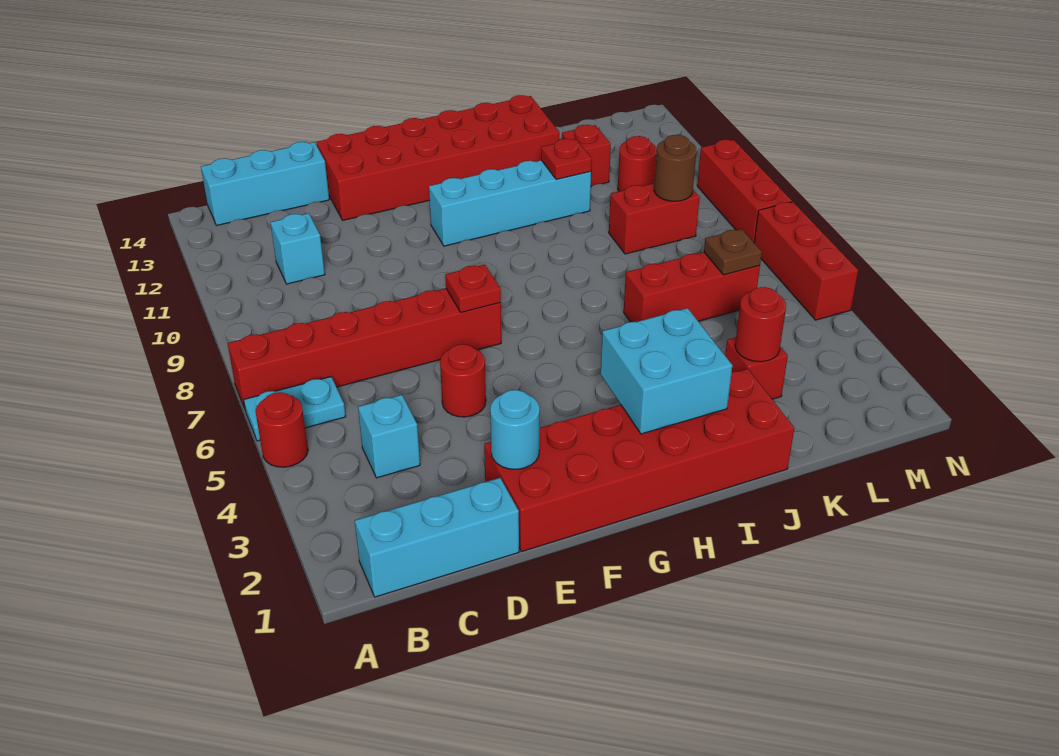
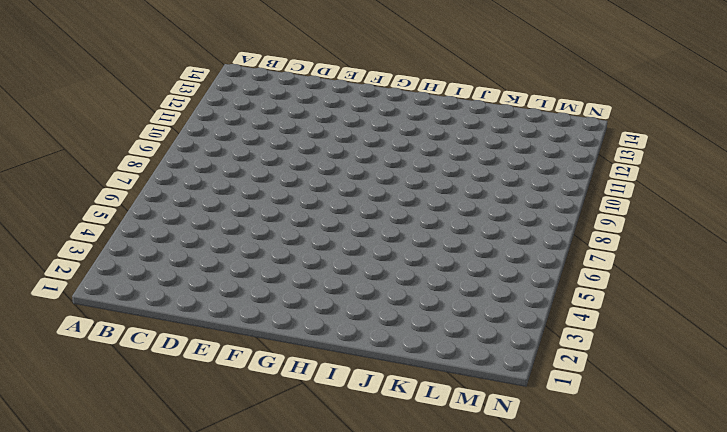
none -> red round brick A5 level 1
none -> cyan plate A6:B6 level 1
none -> red brick A7:F7 level 1

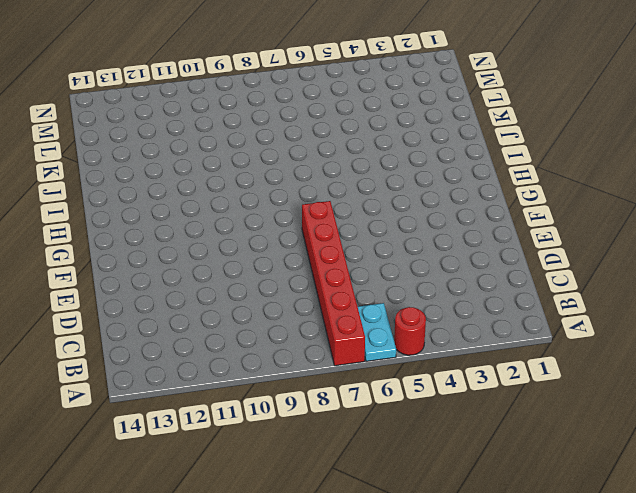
none -> cyan brick B1:D1 level 1
none -> cyan brick B14:D14 level 1
none -> cyan brick C4 level 1

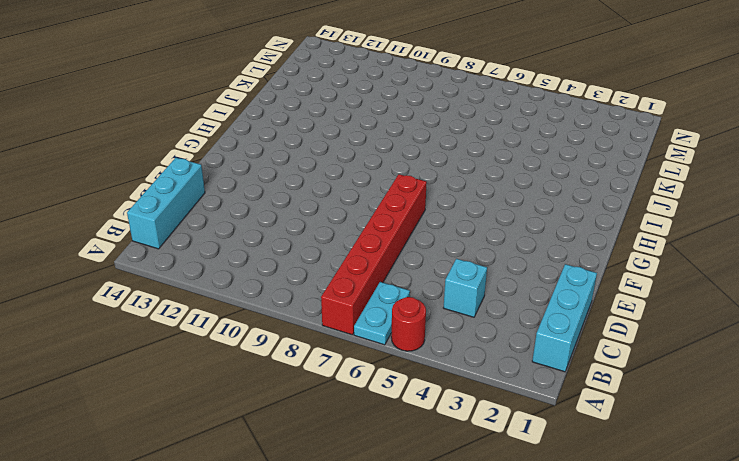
none -> cyan brick C11 level 1
none -> red brick E1:J2 level 1
none -> red round brick E5 level 1

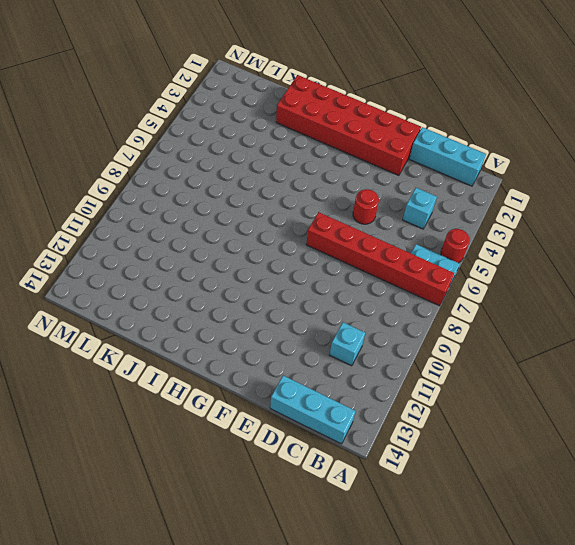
none -> red brick E13:J14 level 1
none -> cyan brick G11:J11 level 1
none -> red brick J6:L6 level 1

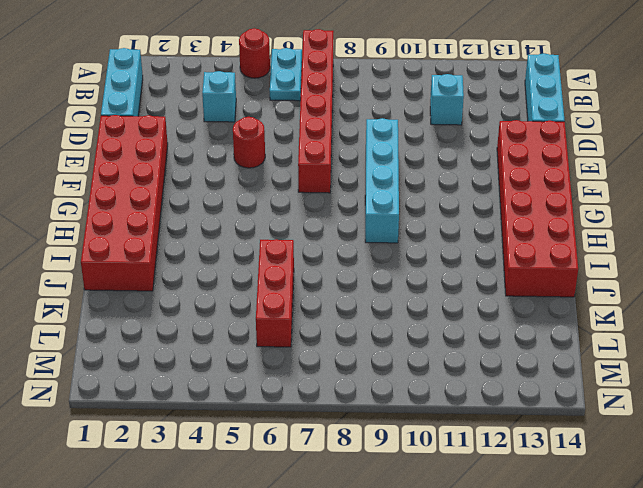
cyan brick E9:H9 level 1 -> cyan brick G11:J11 level 1
none -> red brick K3 level 1
none -> red brick K9:L9 level 1
none -> red brick K12 level 1

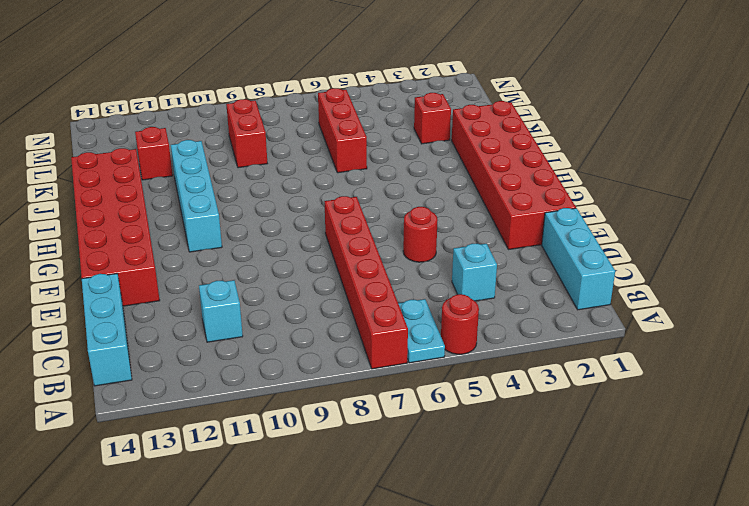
none -> red round brick L11 level 1
none -> red brick N5:N7 level 1
none -> red brick N8:N10 level 1

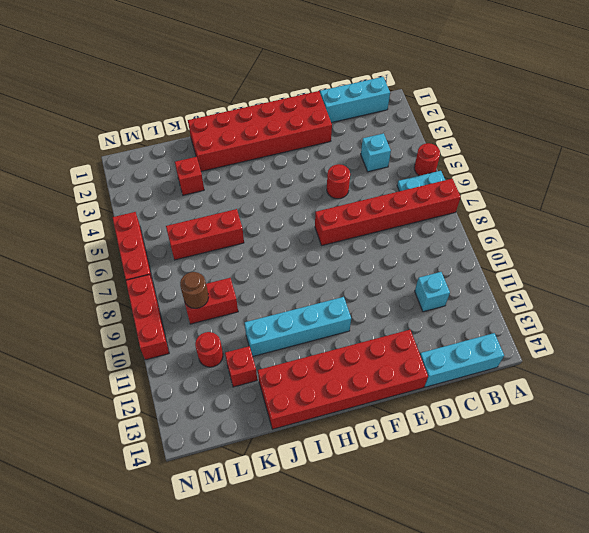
none -> cyan round brick E2 level 2
none -> red plate F7 level 2
none -> cyan brick H2:I3 level 2

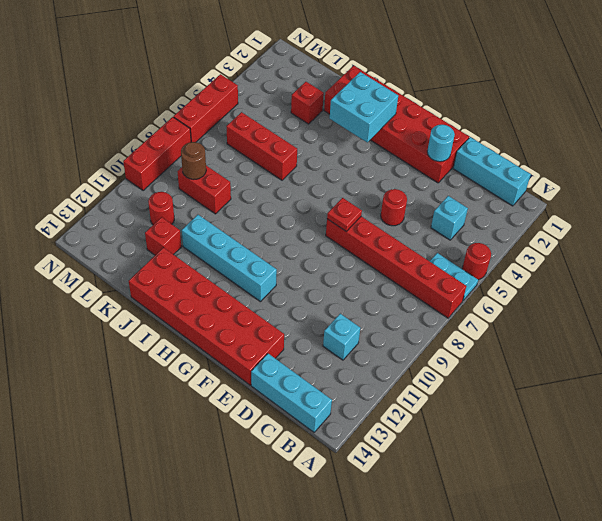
none -> red plate J11 level 2
none -> red round brick K3 level 2
none -> brown plate L6 level 2

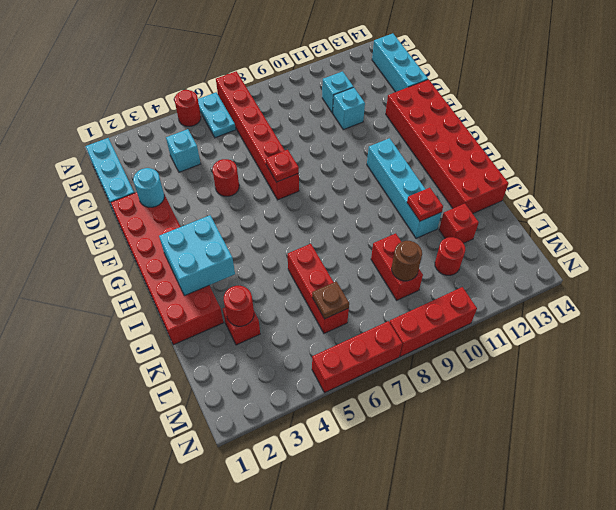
cyan brick D11 level 1 -> none

